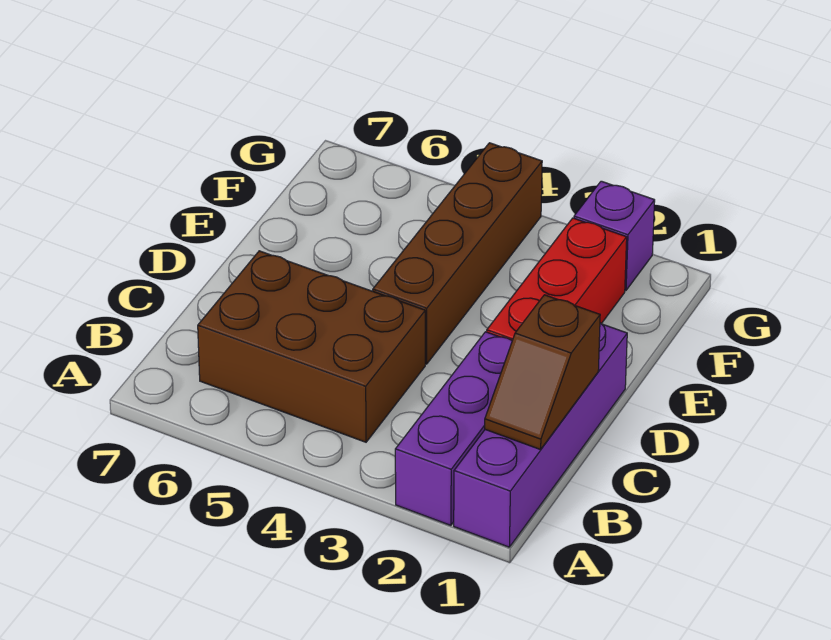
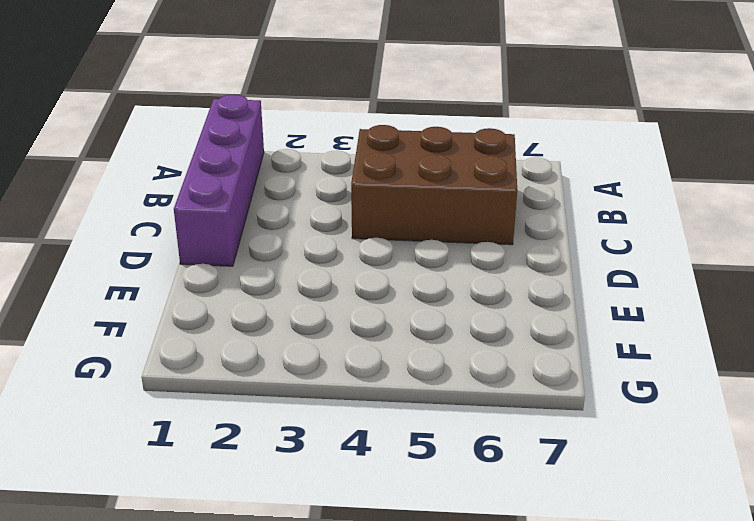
none -> purple brick A2:C2 level 1
none -> red brick D2:F2 level 1

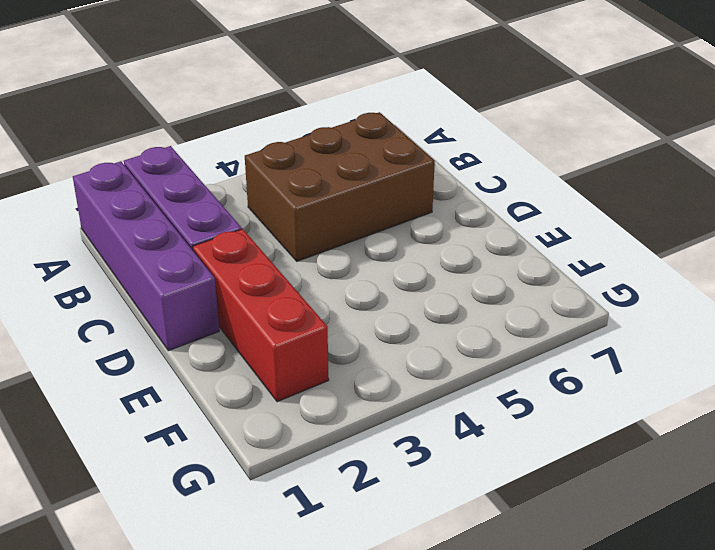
none -> brown brick D4:G4 level 1
none -> purple brick G2 level 1

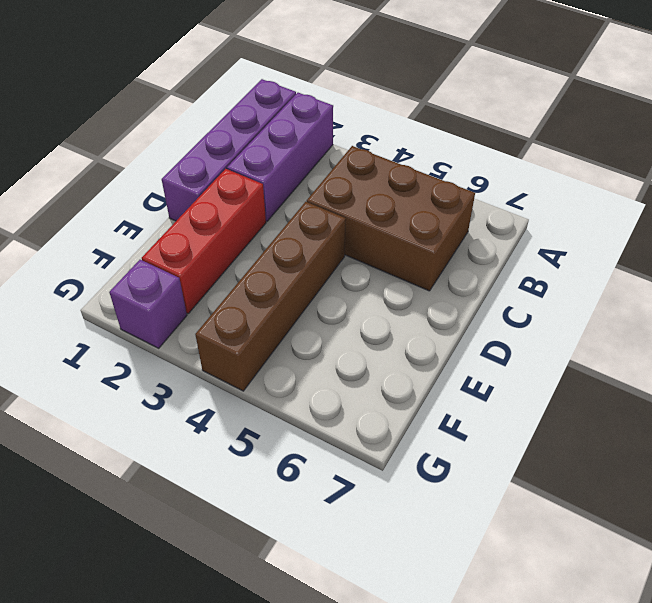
none -> brown slope B1:C1 level 2 top C

